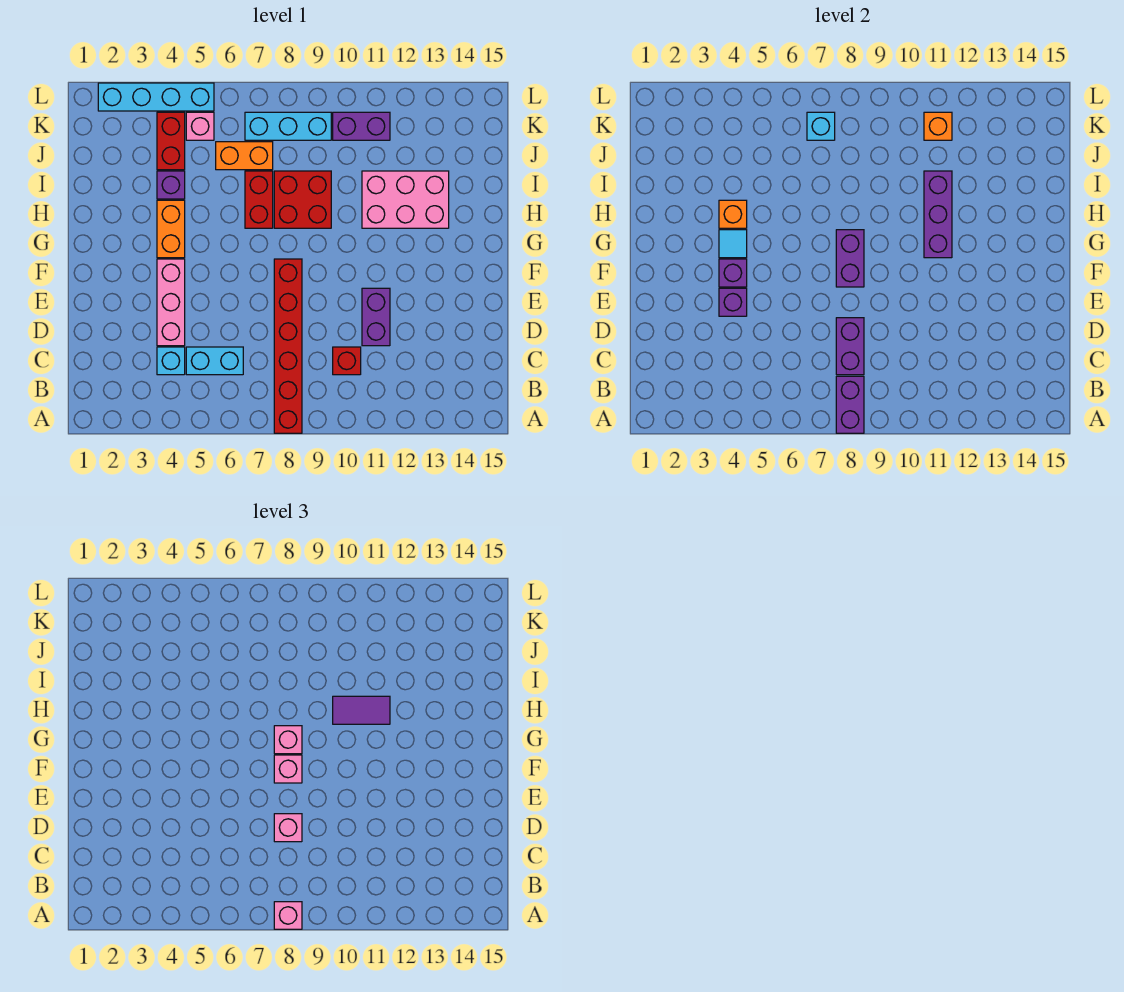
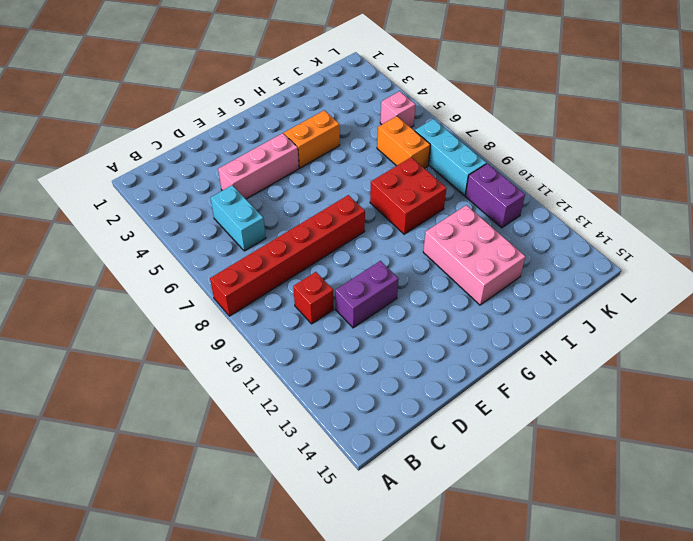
none -> cyan brick C4 level 1
none -> red brick H7:I7 level 1
none -> purple brick I4 level 1
none -> red brick J4:K4 level 1

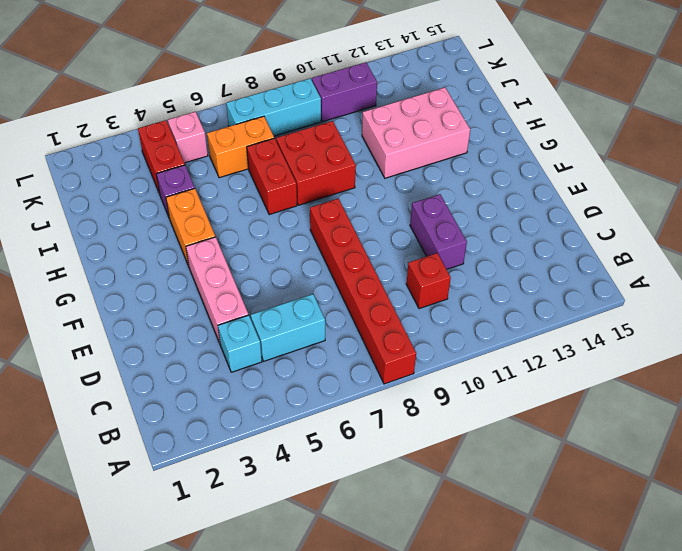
none -> cyan brick L2:L5 level 1
none -> purple brick A8:B8 level 2
none -> purple brick C8:D8 level 2
none -> purple brick E4 level 2

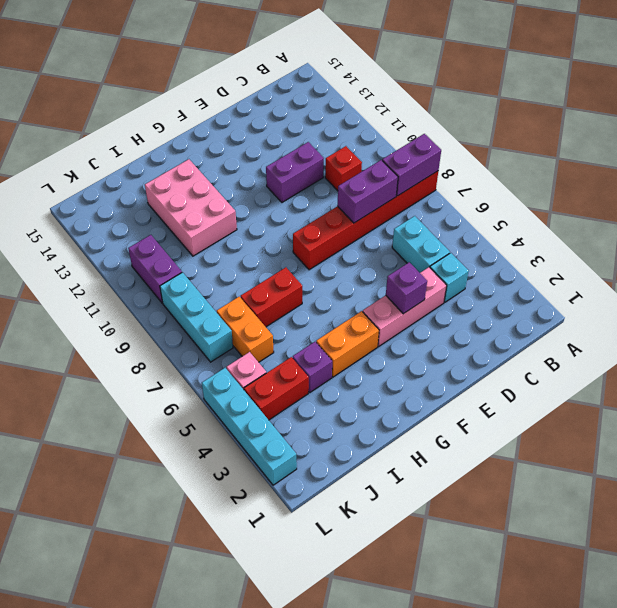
none -> red brick H8:I9 level 1
none -> purple brick F4 level 2
none -> purple brick F8:G8 level 2
none -> cyan tile G4 level 2

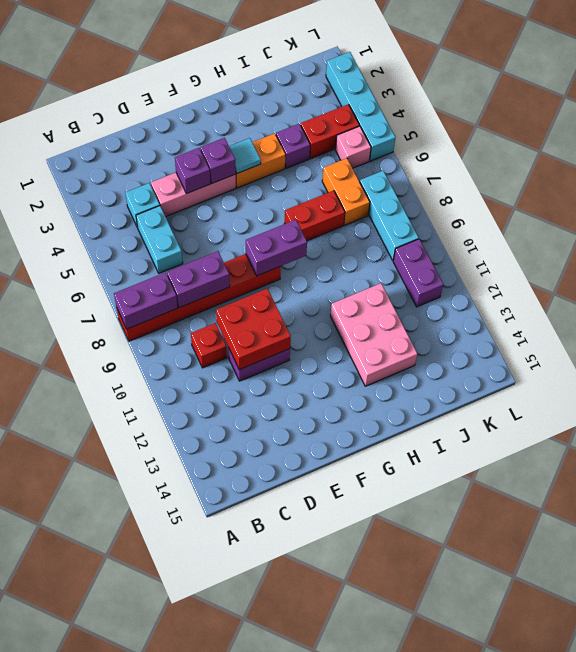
red brick D10:E11 level 2 -> red brick H8:I9 level 1
none -> purple brick G11:I11 level 2
none -> orange brick H4 level 2
none -> cyan brick K7 level 2
none -> orange brick K11 level 2

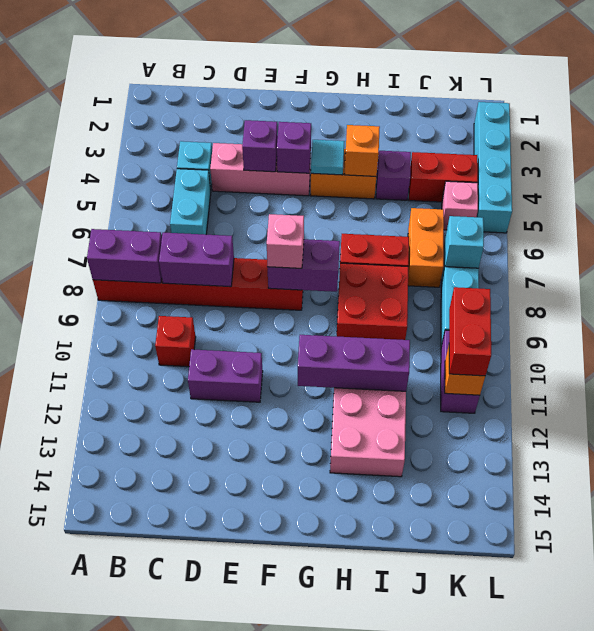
red brick K10:K11 level 3 -> none
none -> pink brick A8 level 3
none -> pink brick D8 level 3
none -> pink brick G8 level 3
none -> purple tile H10:H11 level 3

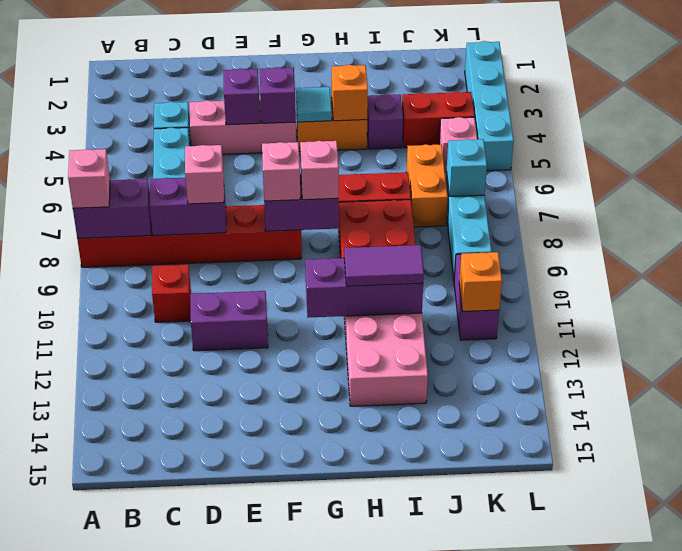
purple tile H11:I11 level 3 -> purple tile H10:H11 level 3

